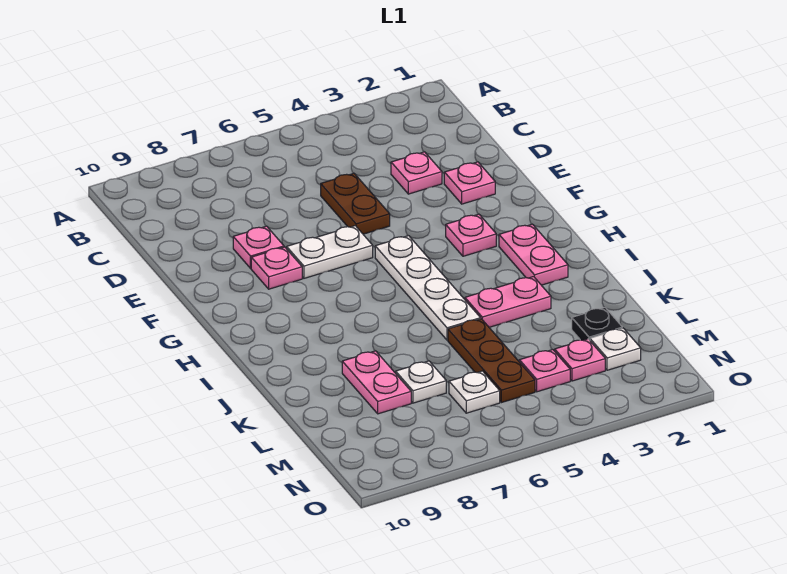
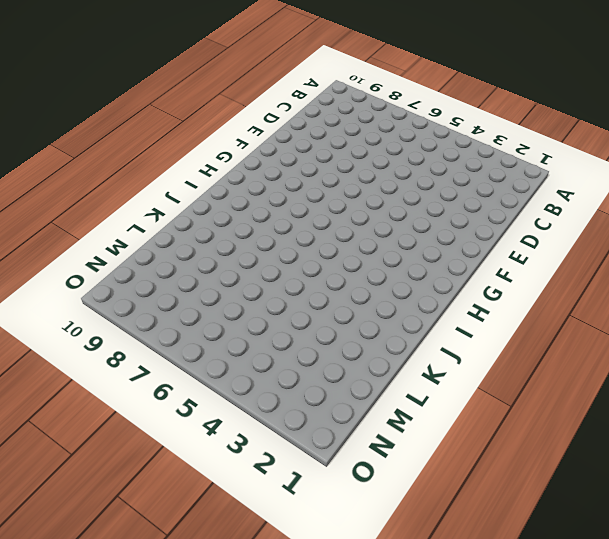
none -> pink plate D3 level 1
none -> brown plate D5:E5 level 1
none -> pink plate E2 level 1

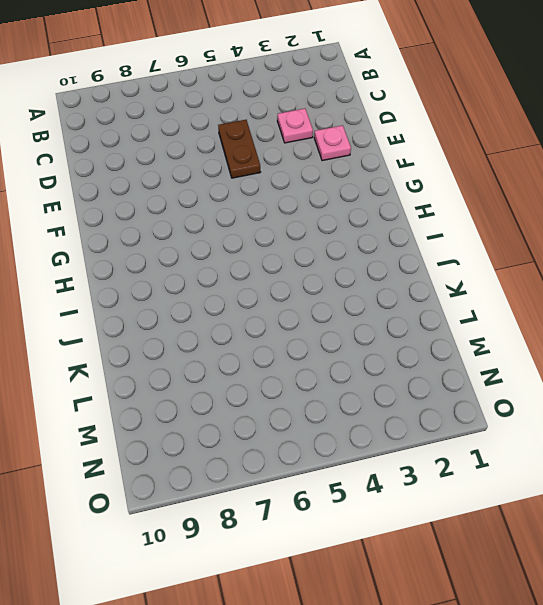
none -> pink plate E8 level 1
none -> white plate F6:F7 level 1
none -> pink plate F8 level 1

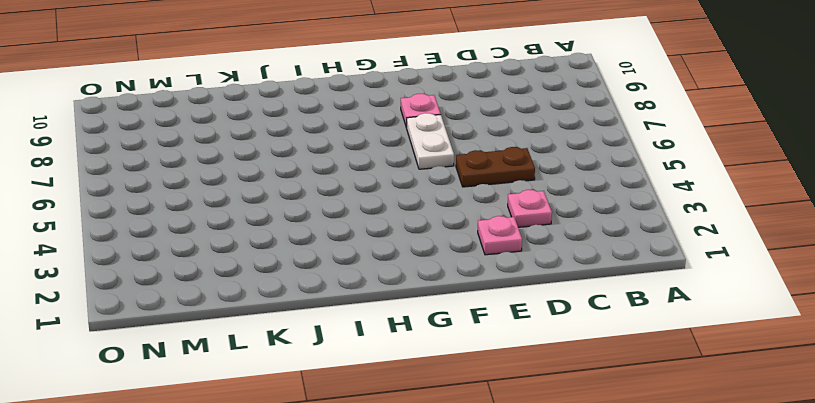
none -> pink plate E8 level 1
none -> pink plate G3 level 1
none -> white plate G5:J5 level 1

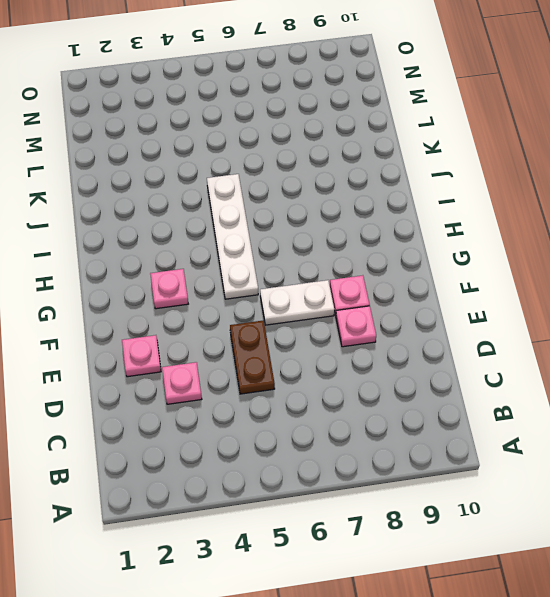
none -> pink plate H2:I2 level 1
none -> pink plate J3:J4 level 1
none -> brown plate K5:M5 level 1

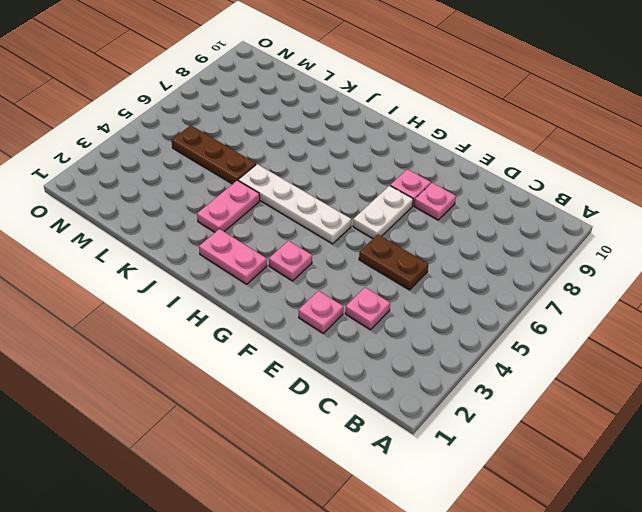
none -> pink plate K8:L8 level 1
none -> black plate L2 level 1
none -> white plate L7 level 1

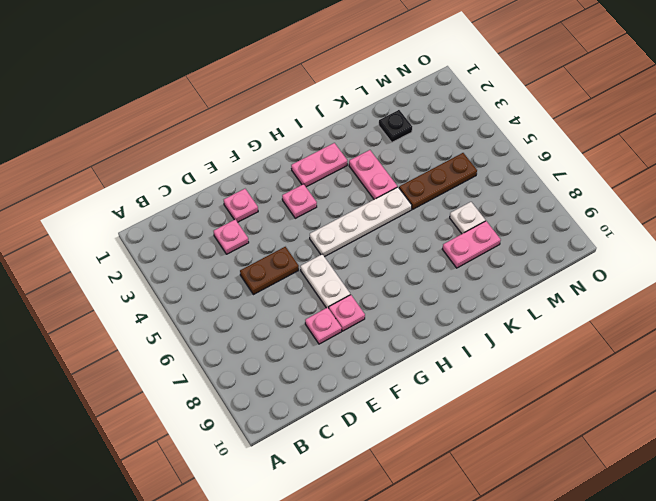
none -> white plate M2 level 1
none -> pink plate M3 level 1
none -> pink plate M4 level 1

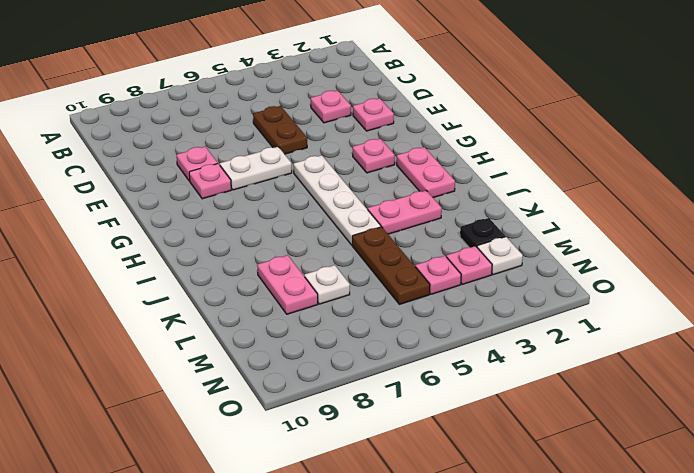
none -> white plate M6 level 1

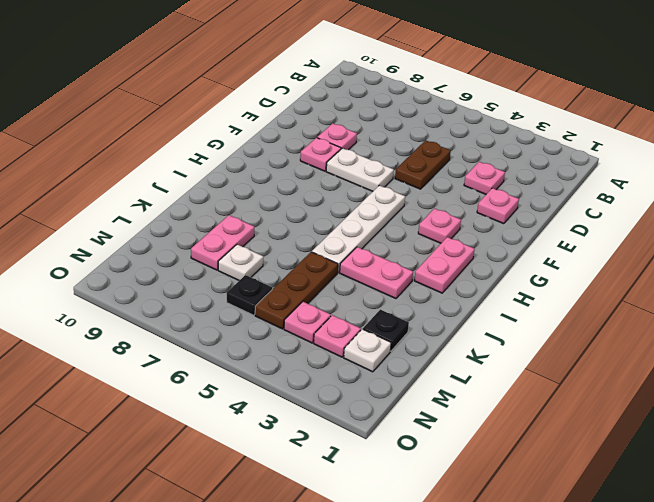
black plate M6 level 1 -> white plate M6 level 1

